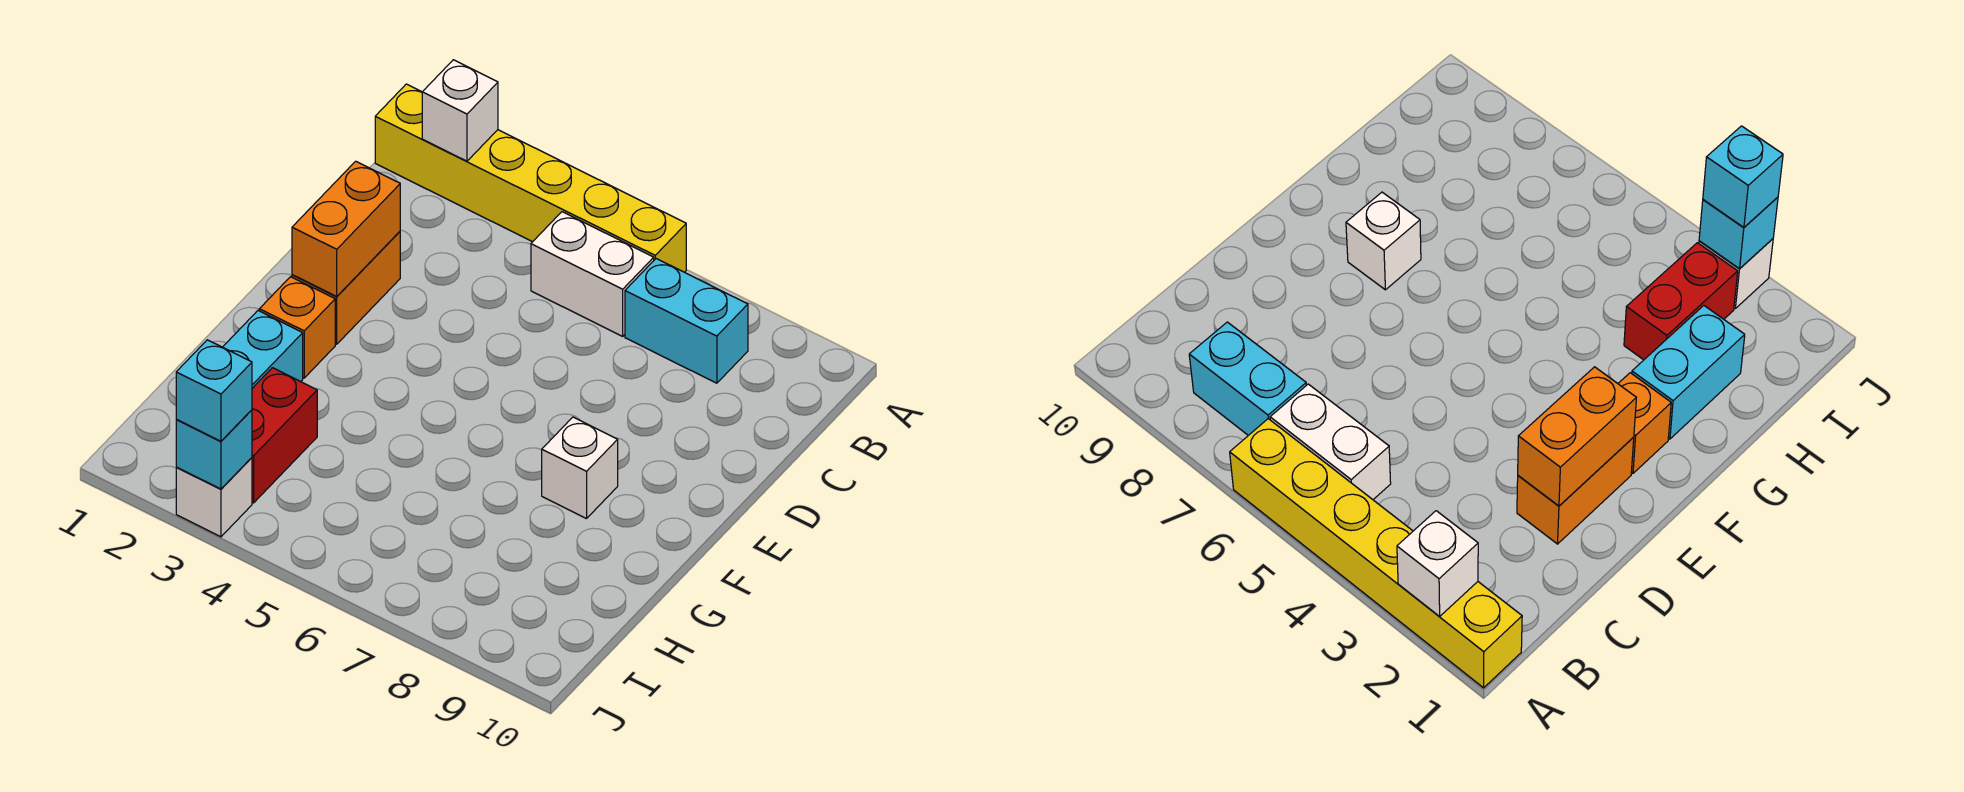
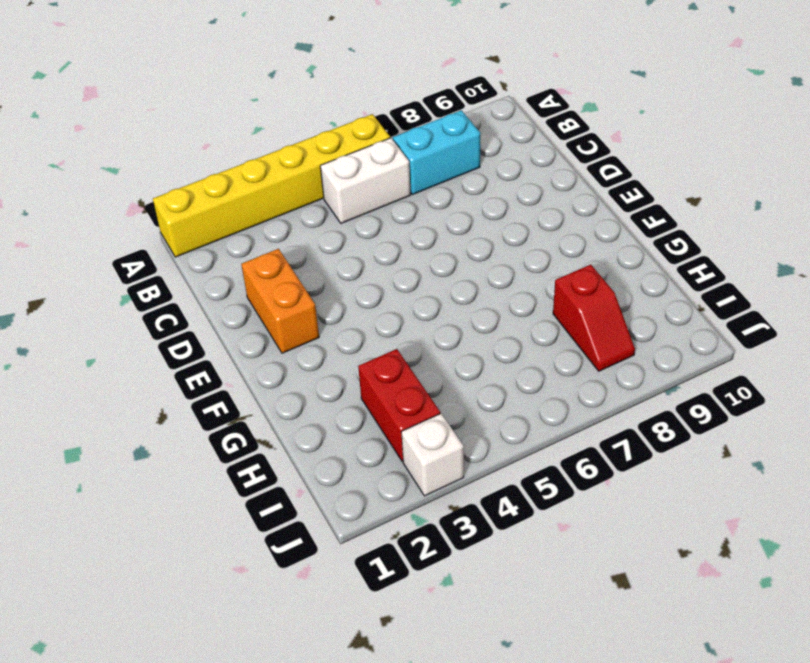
red slope H8:I8 level 1 top H -> none
none -> orange brick F2 level 1
none -> white brick F8 level 1
none -> cyan brick G2:H2 level 1

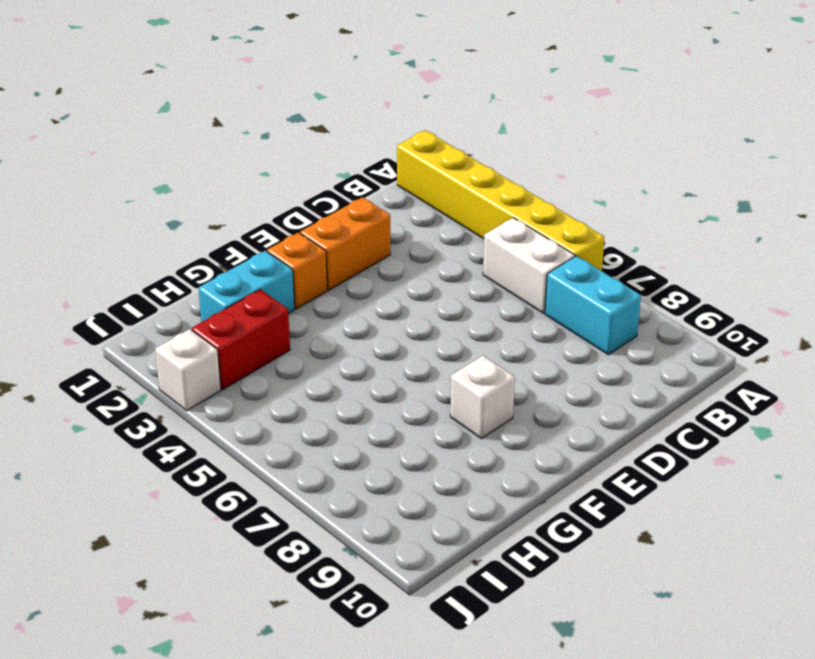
none -> white brick A2 level 2
none -> orange brick D2:E2 level 2
none -> cyan brick J3 level 2

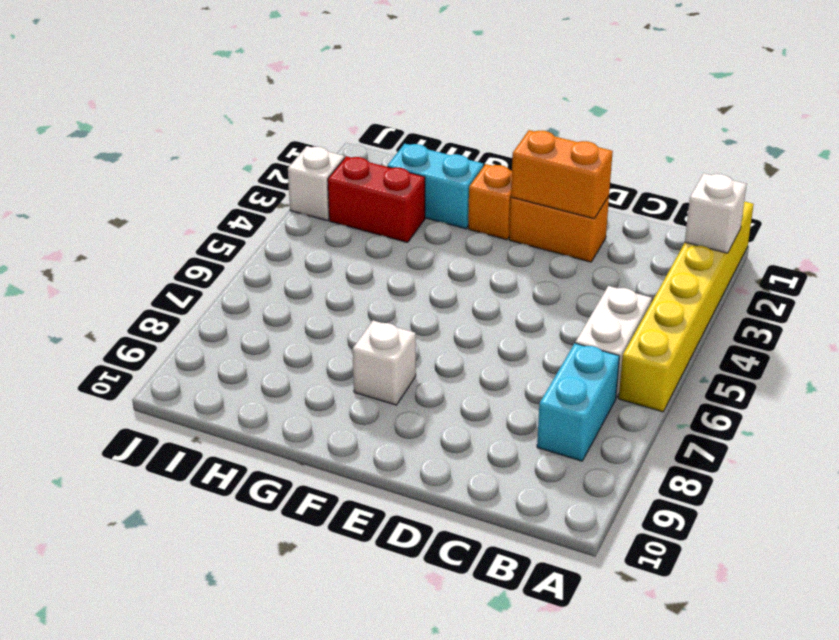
none -> cyan brick J3 level 2
none -> cyan brick J3 level 3

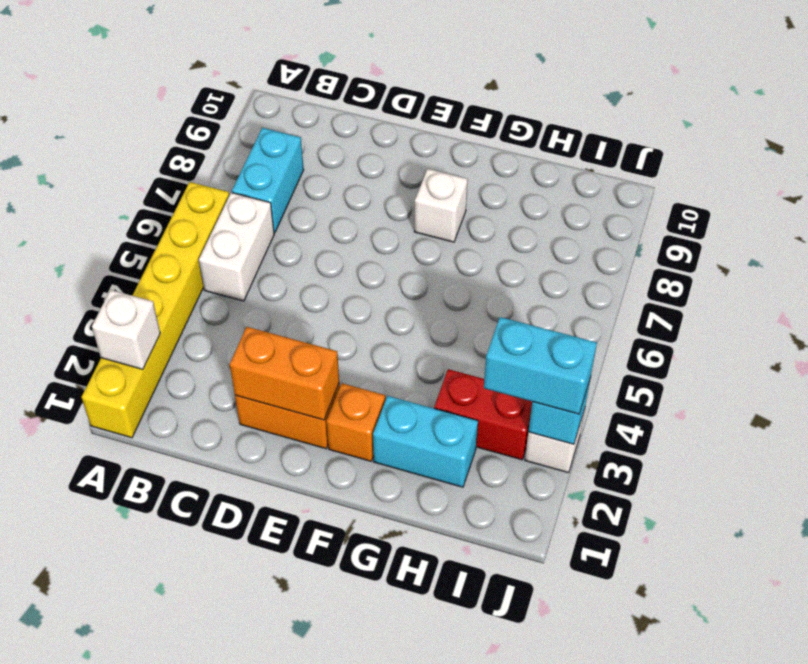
cyan brick I3:J3 level 3 -> cyan brick J3 level 3

